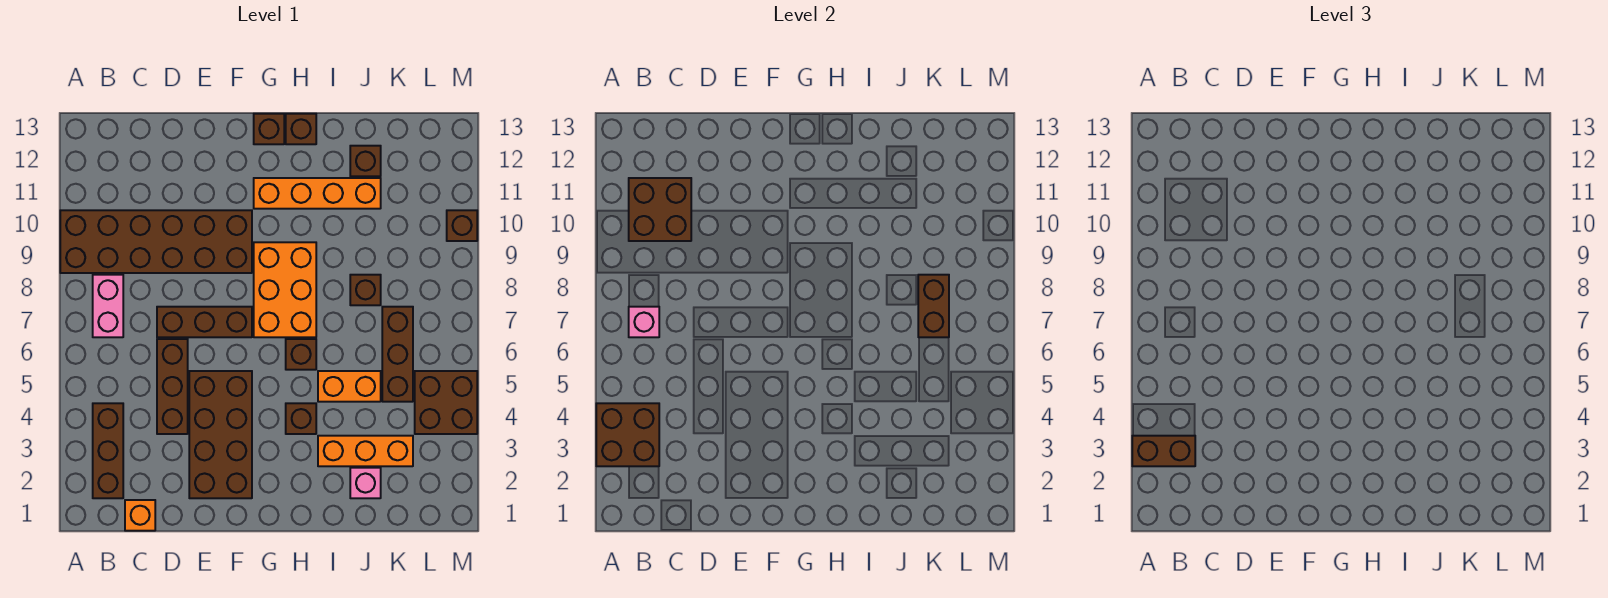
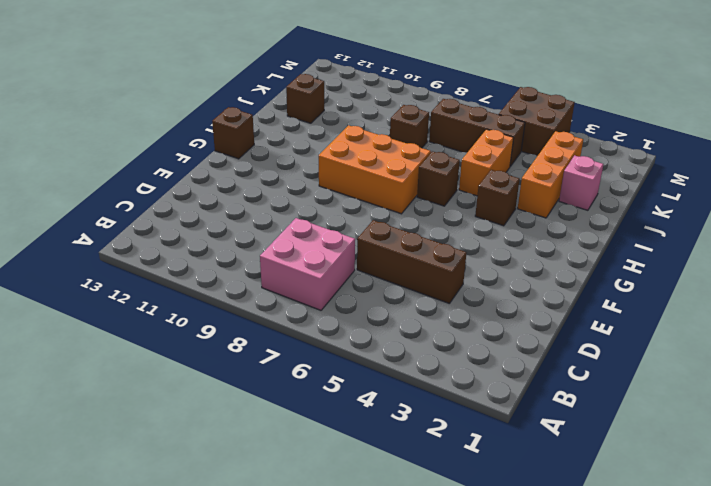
pink brick B7:C8 level 1 -> pink brick B7:B8 level 1
none -> brown brick A9:F10 level 1
none -> brown brick B2:B4 level 1
none -> orange brick C1 level 1

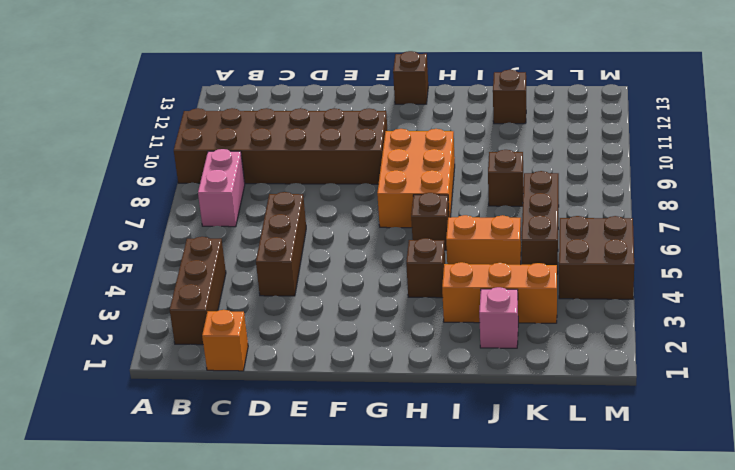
none -> brown brick D7:F7 level 1
none -> brown brick E2:F5 level 1
none -> orange brick G11:J11 level 1

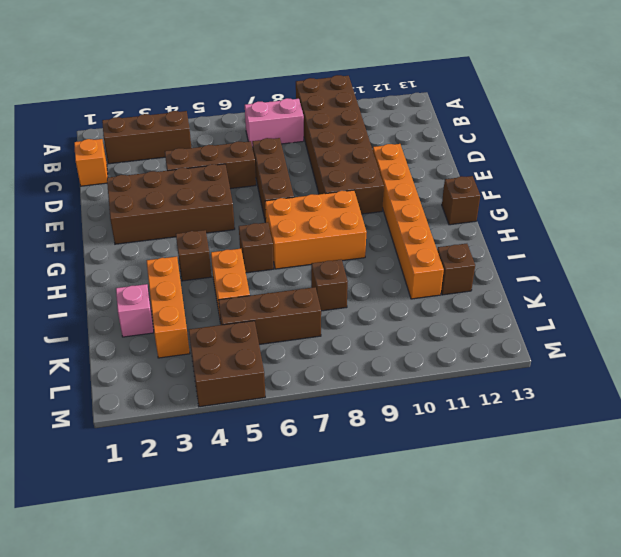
orange brick E11:J11 level 1 -> orange brick G11:J11 level 1
none -> brown brick H13 level 1
none -> brown brick M10 level 1
none -> brown brick A3:B4 level 2

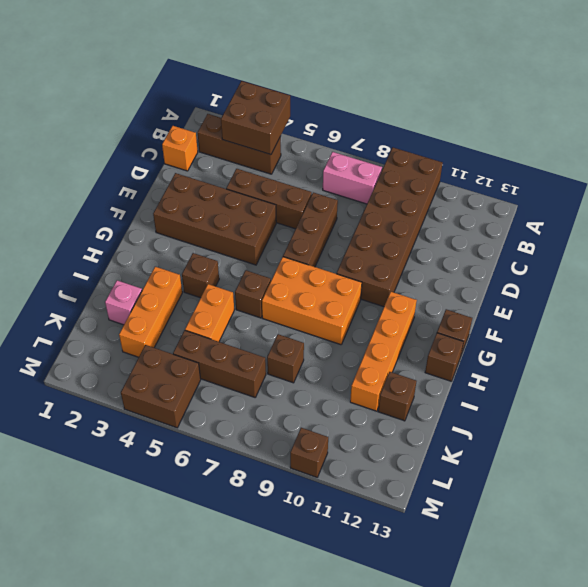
none -> pink brick B7 level 2
none -> brown brick B10:C11 level 2
none -> brown brick K7:K8 level 2

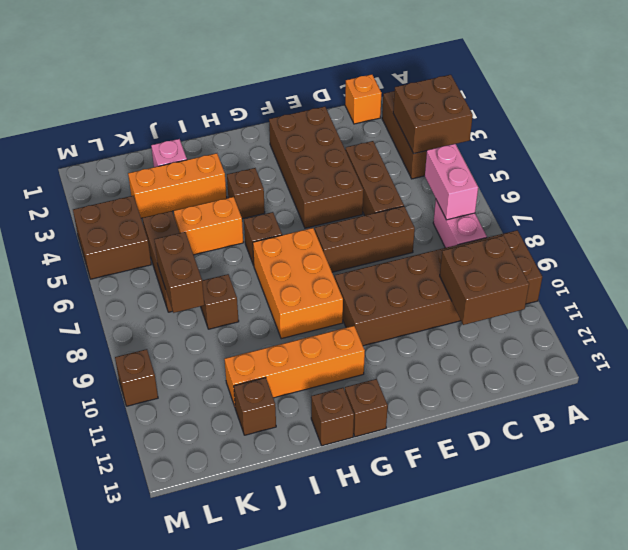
pink brick B6:B7 level 2 -> pink brick B7 level 2
none -> brown brick A3:B3 level 3

